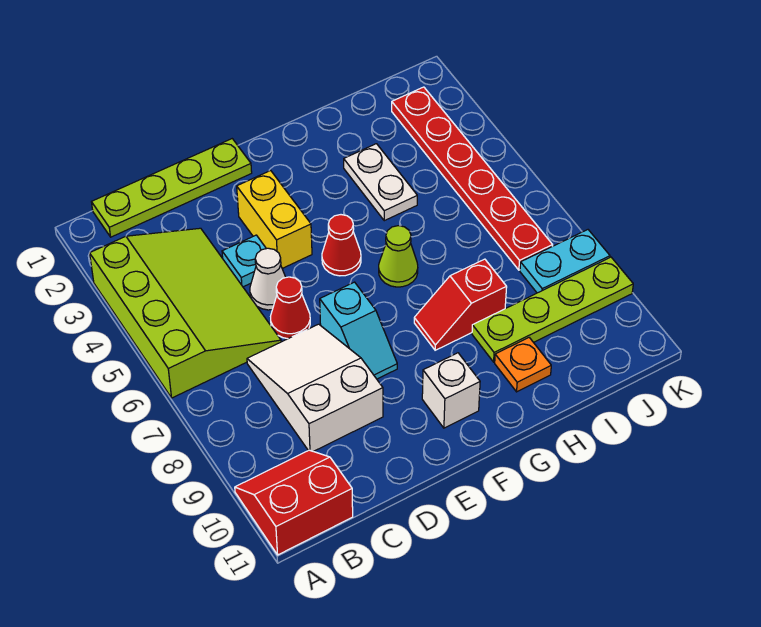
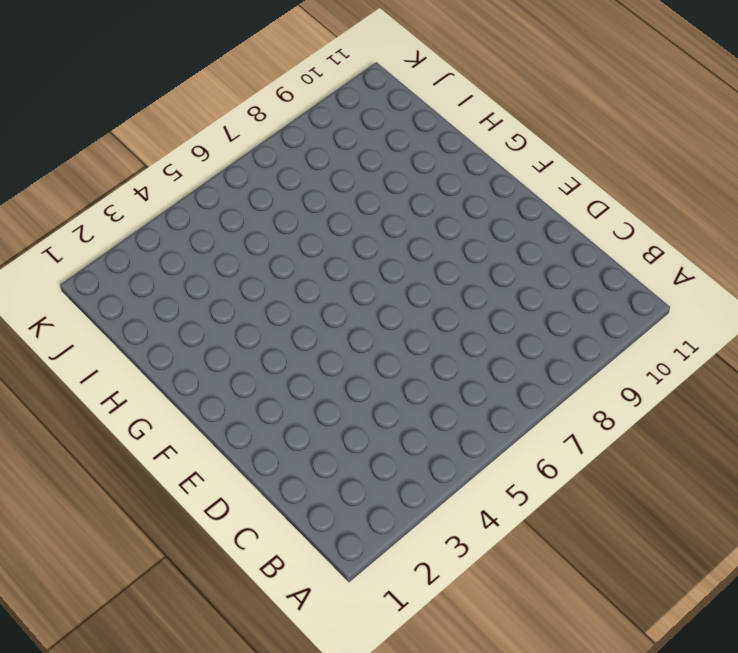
none -> lime slope A3:C6 level 1 top A
none -> red slope A10:B11 level 1 top 11
none -> lime plate B1:E1 level 1

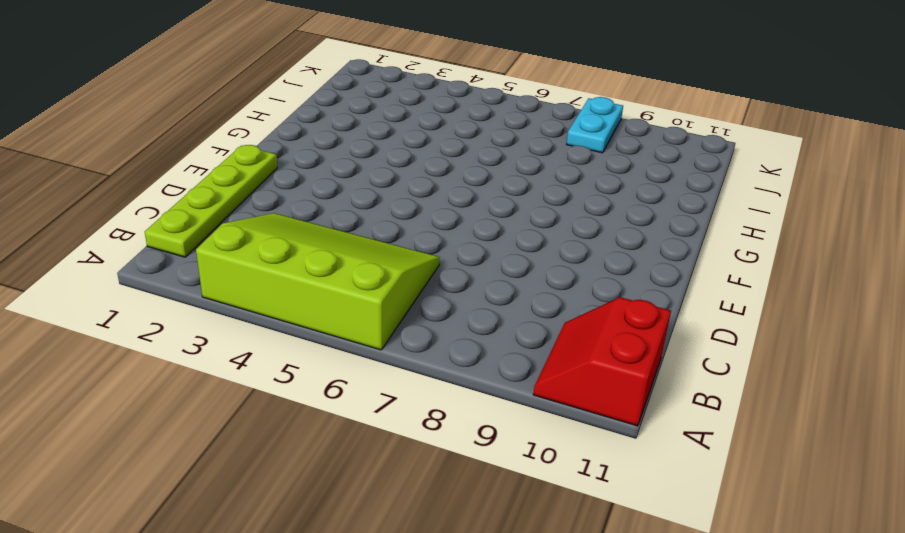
none -> white slope C7:D9 level 1 top 9
none -> cyan plate D4 level 1
none -> white cone D5 level 1

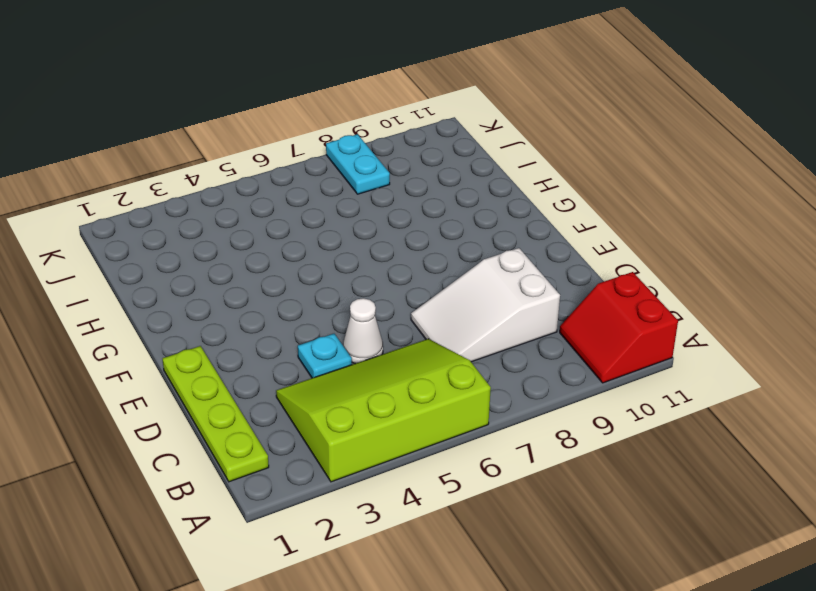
none -> red cone D6 level 1
none -> yellow brick E3:E4 level 1
none -> cyan slope E7:E8 level 1 top 7

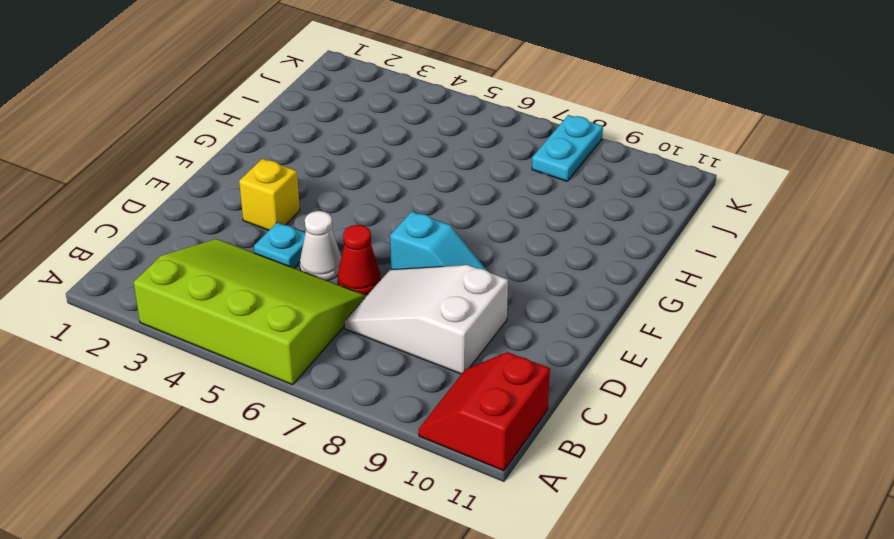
yellow brick E3 level 1 -> yellow brick E3:E4 level 1
none -> lime plate B1:E1 level 1
none -> red cone F5 level 1
none -> white brick F10 level 1

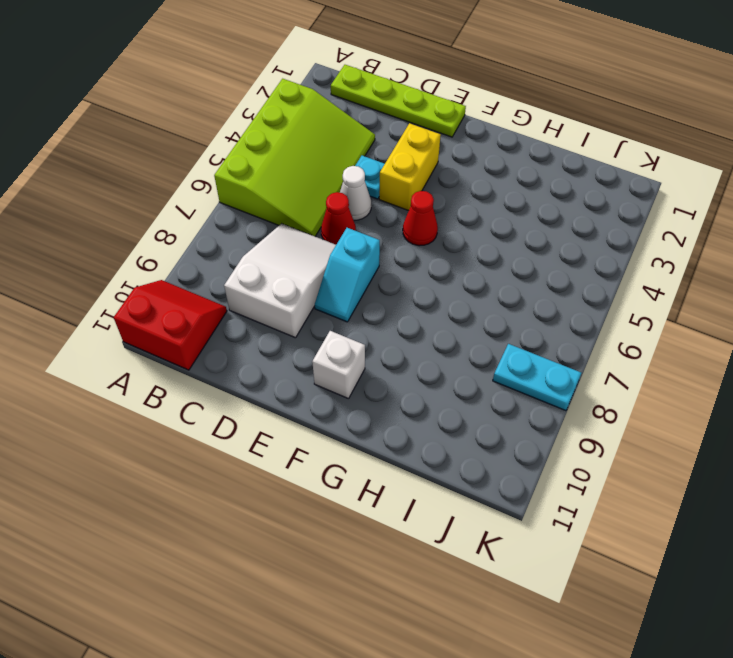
none -> lime cone G6 level 1
none -> red slope G8:H8 level 1 top H
none -> white plate H3:H4 level 1

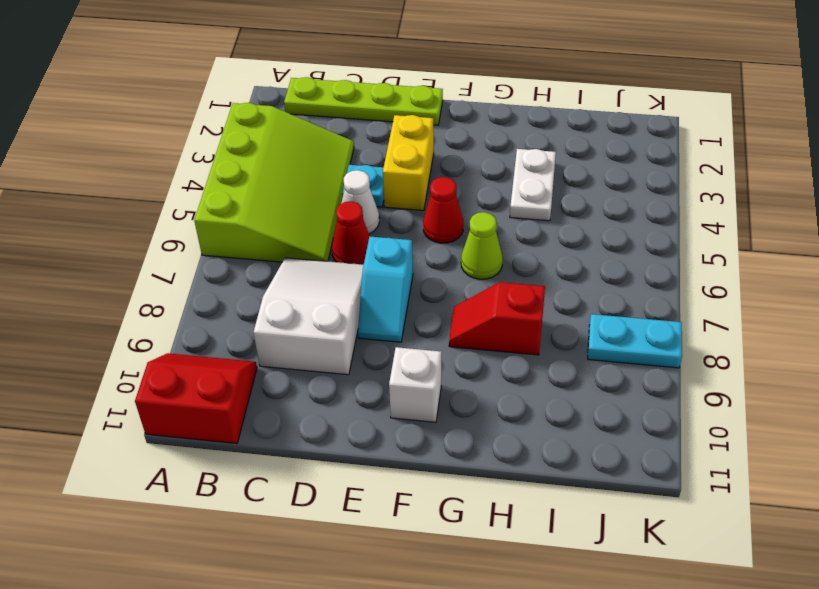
none -> lime plate H9:K9 level 1
none -> orange plate H10 level 1
none -> red plate J2:J7 level 1

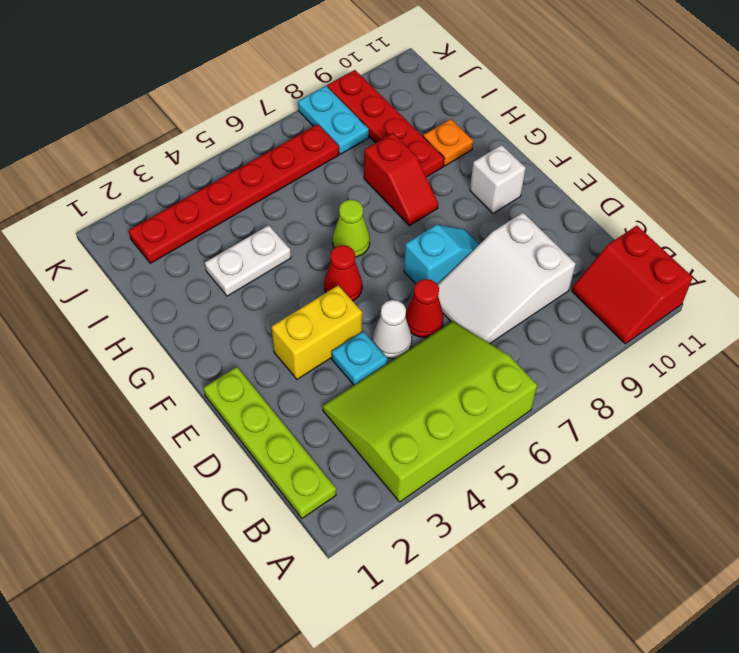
red plate H9:K9 level 1 -> lime plate H9:K9 level 1

